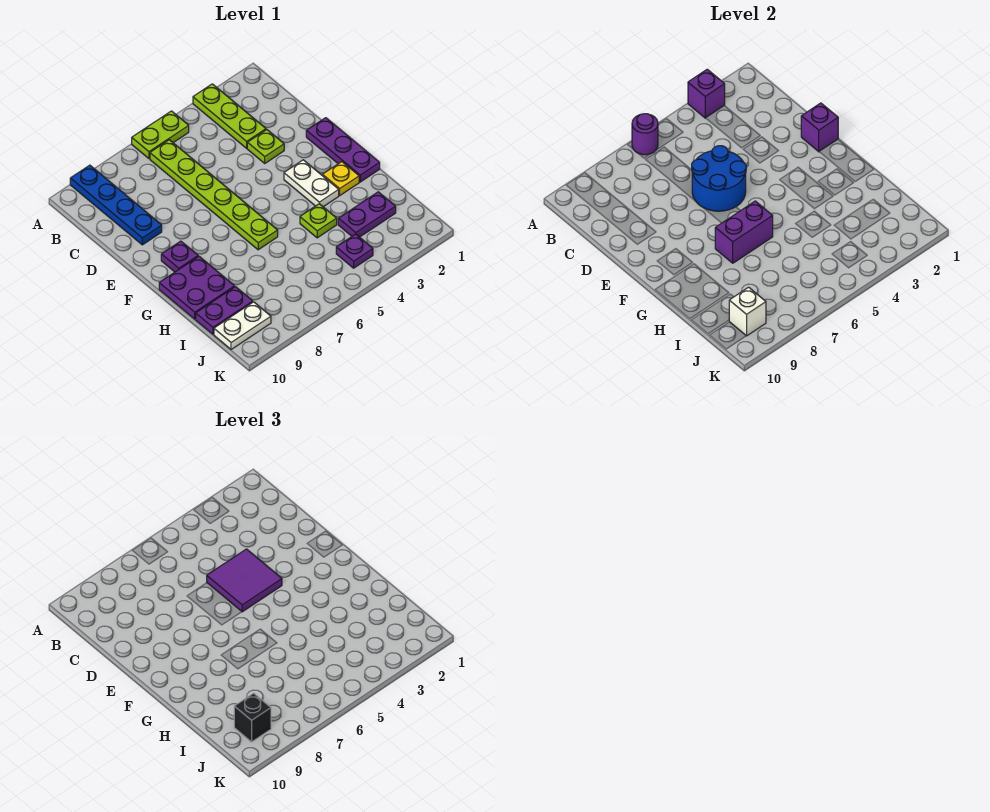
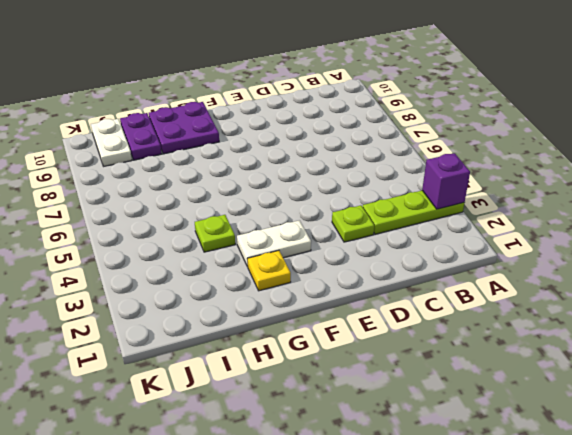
none -> lime plate A5:A6 level 1
none -> blue plate A9:D9 level 1
none -> lime plate B6:G6 level 1

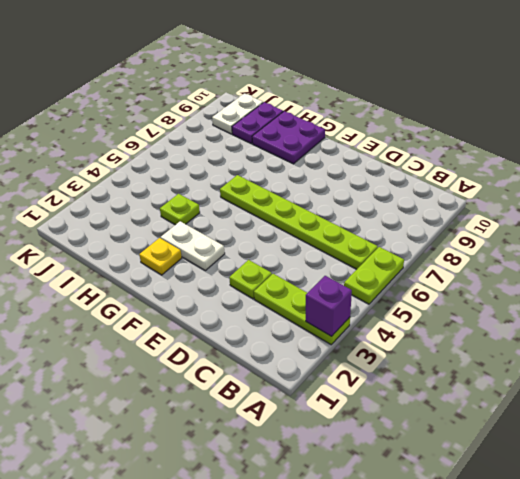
none -> blue plate A9:D9 level 1
none -> purple plate E1:G1 level 1
none -> purple plate F9 level 1

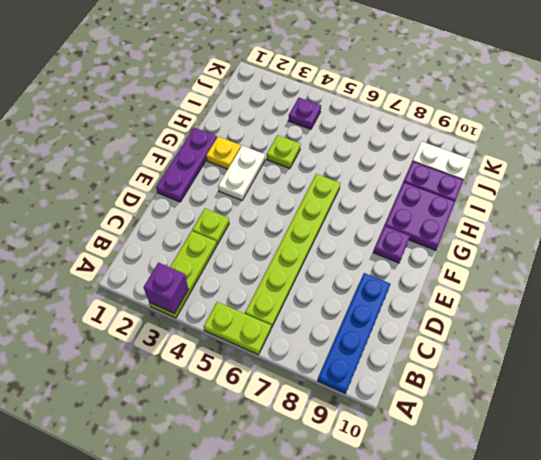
none -> purple plate I2:I3 level 1
none -> purple round brick A6 level 2
none -> blue round brick D5:E6 level 2

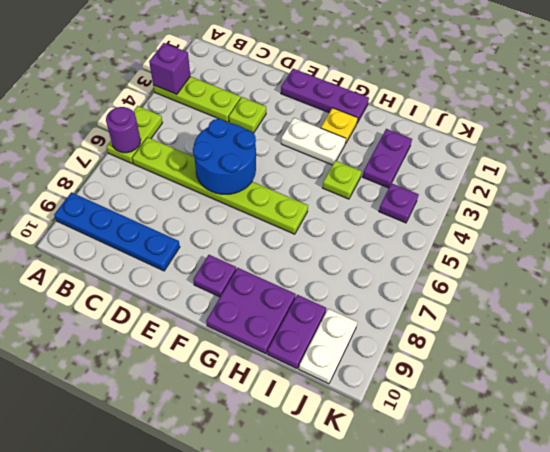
none -> purple brick E1 level 2
none -> purple brick G6:G7 level 2
none -> white brick J9 level 2

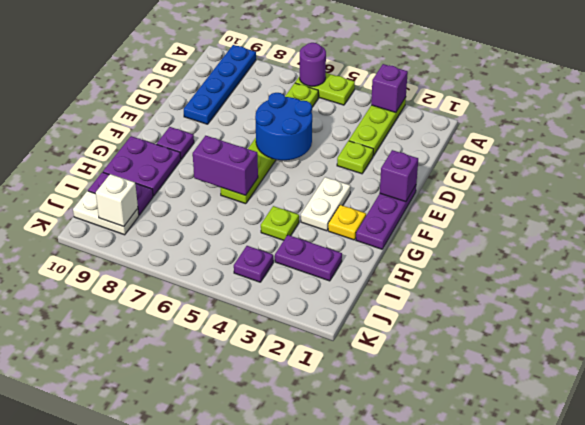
none -> purple tile D4:E5 level 3
none -> black brick J9 level 3

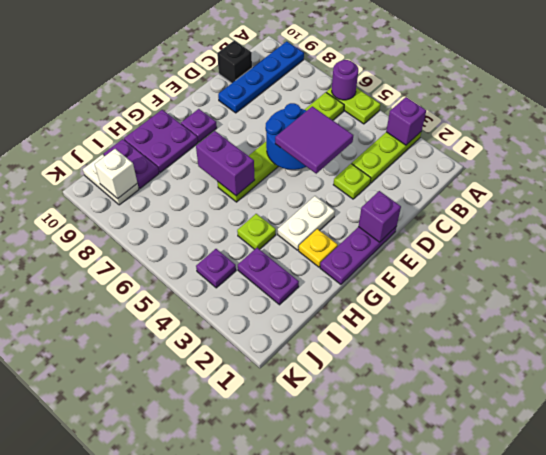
black brick C10 level 1 -> black brick J9 level 3

